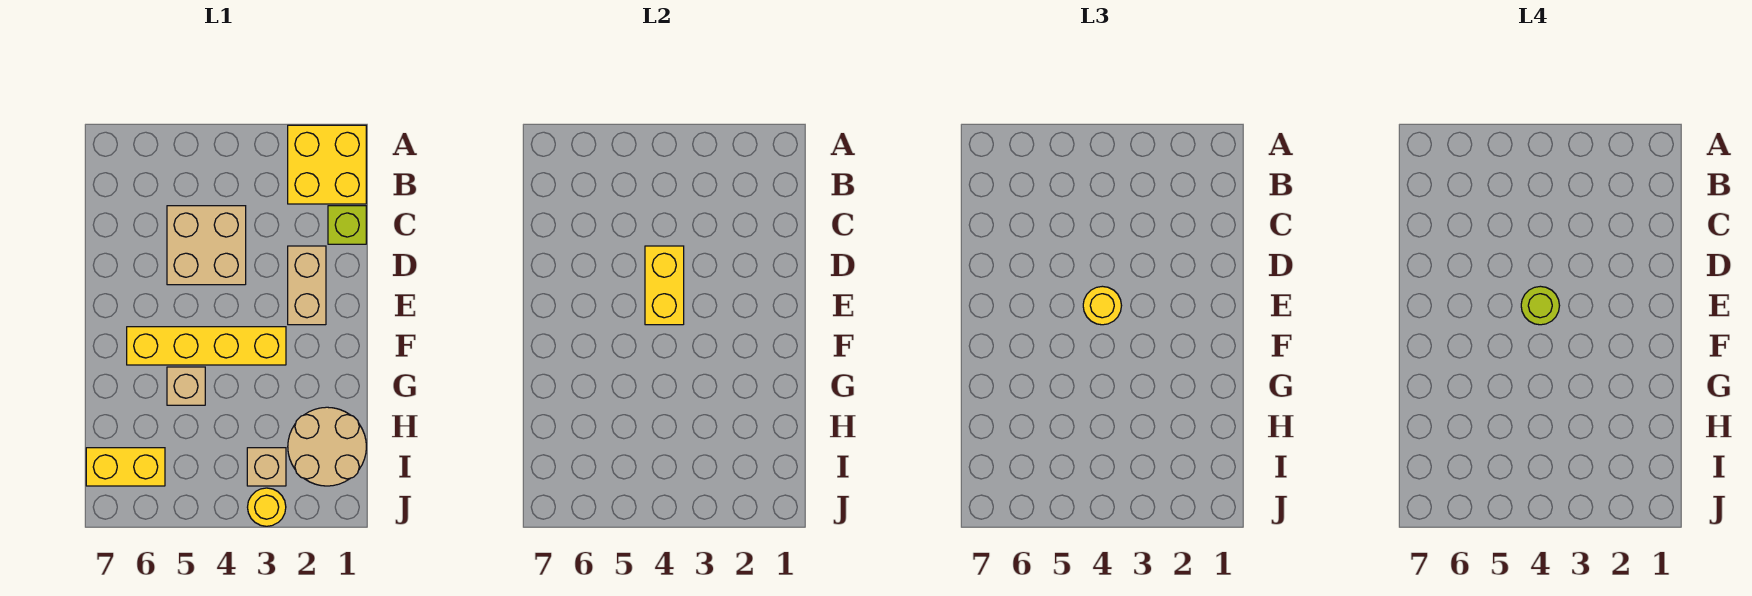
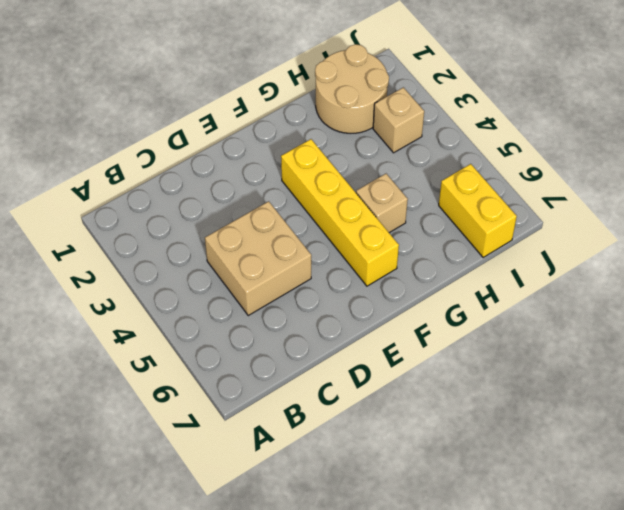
none -> yellow brick A1:B2 level 1
none -> lime brick C1 level 1
none -> tan brick D2:E2 level 1

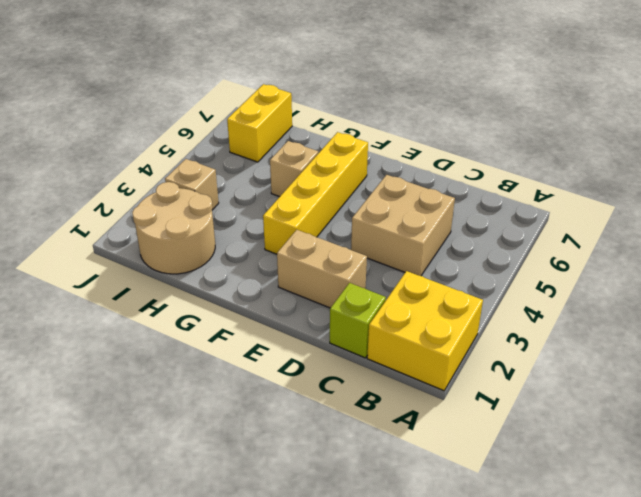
none -> yellow round brick J3 level 1
none -> yellow brick D4:E4 level 2
none -> yellow round brick E4 level 3

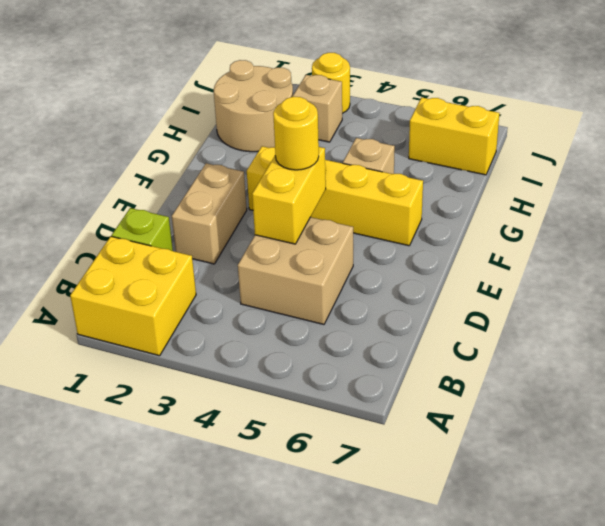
none -> lime round brick E4 level 4

